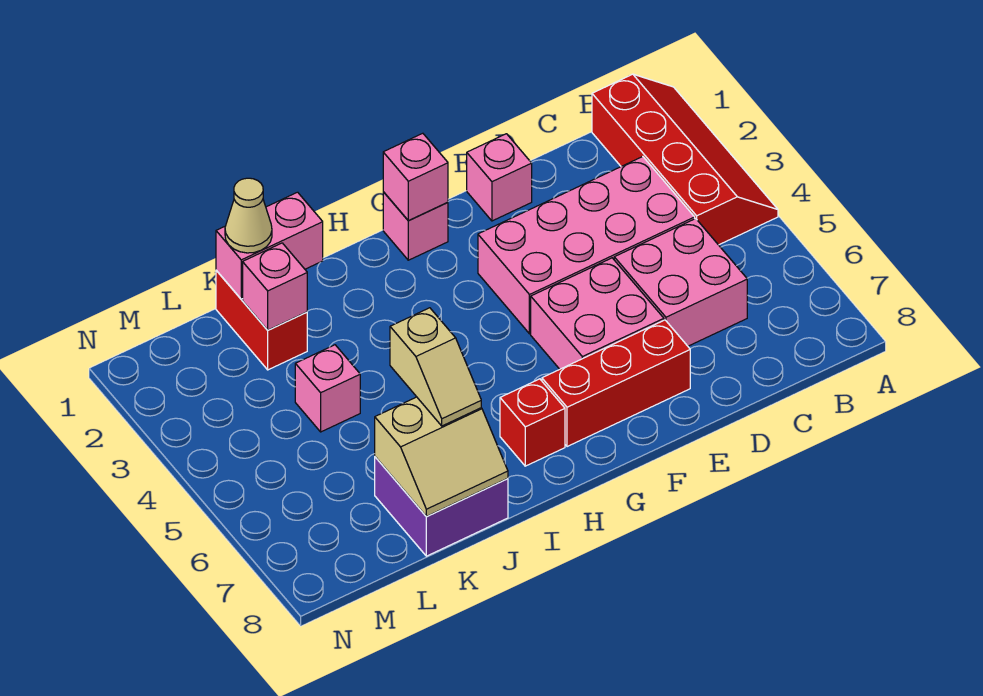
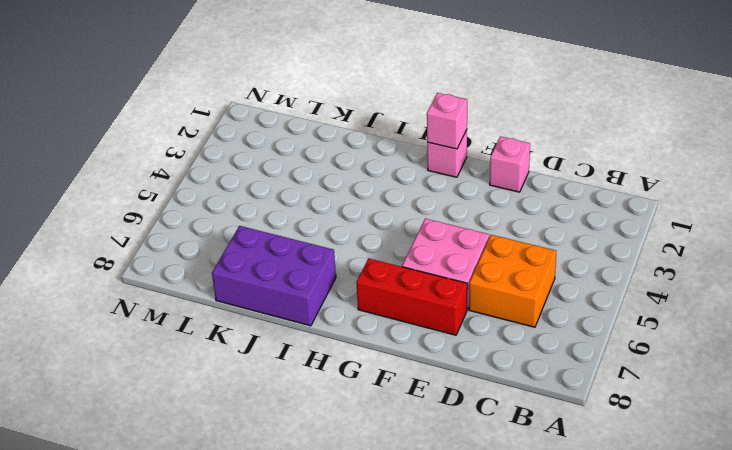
orange brick C5:D6 level 1 -> pink brick C5:D6 level 1
purple brick I7:K8 level 1 -> purple brick J7:K8 level 1
none -> red slope A1:B4 level 1 top B
none -> pink brick C3:F4 level 1
none -> red brick H7 level 1

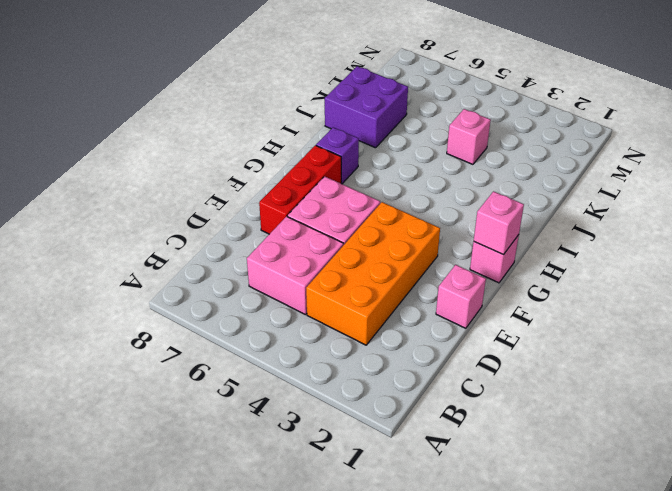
orange brick C3:F4 level 1 -> pink brick C3:F4 level 1
purple brick H7 level 1 -> red brick H7 level 1
none -> red slope A1:B4 level 1 top B
none -> red brick K1:K2 level 1
none -> pink brick J1:K1 level 2

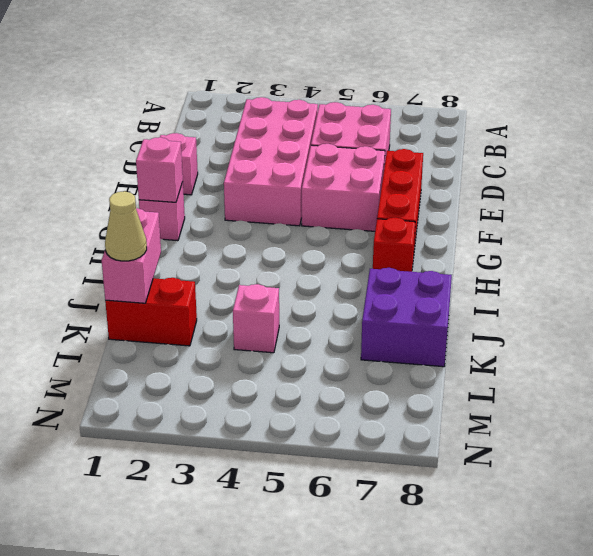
none -> red slope A1:B4 level 1 top B
none -> tan slope J7:K8 level 2 top 7
none -> pink brick K2 level 2

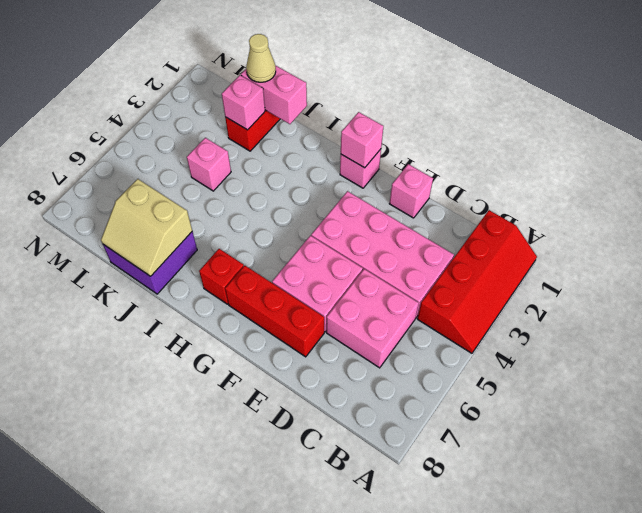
none -> tan slope J6:J7 level 3 top 6

